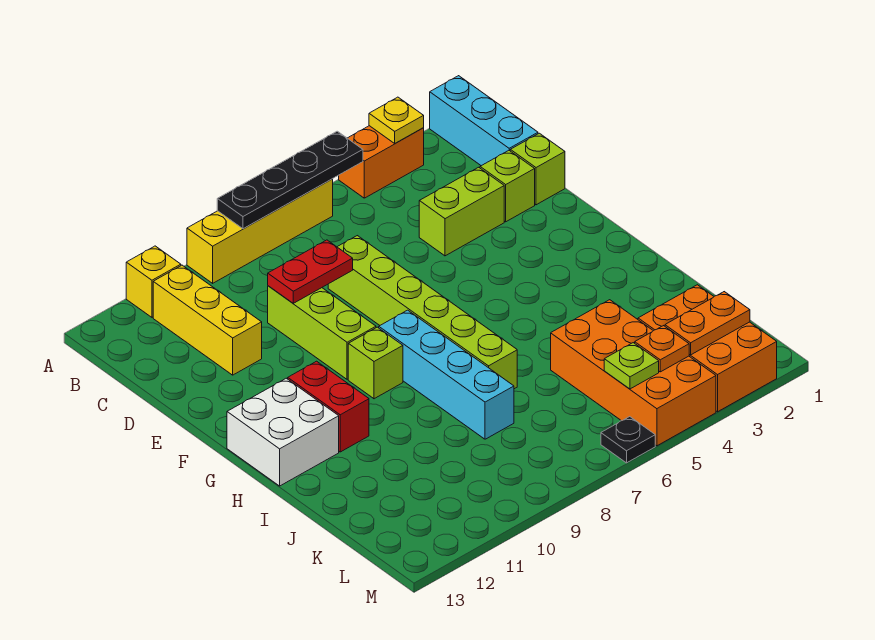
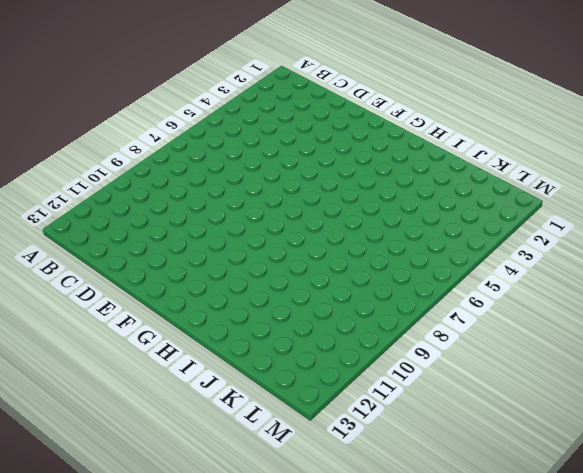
none -> cyan brick A1:C1 level 1
none -> orange brick A3:A4 level 1
none -> yellow brick A6:A9 level 1

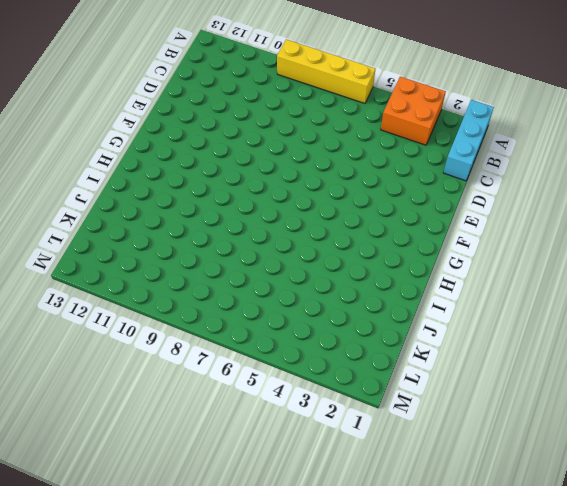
orange brick A3:B4 level 1 -> orange brick A3:A4 level 1
none -> yellow brick A11 level 1
none -> yellow brick B11:D11 level 1
none -> lime brick D1 level 1

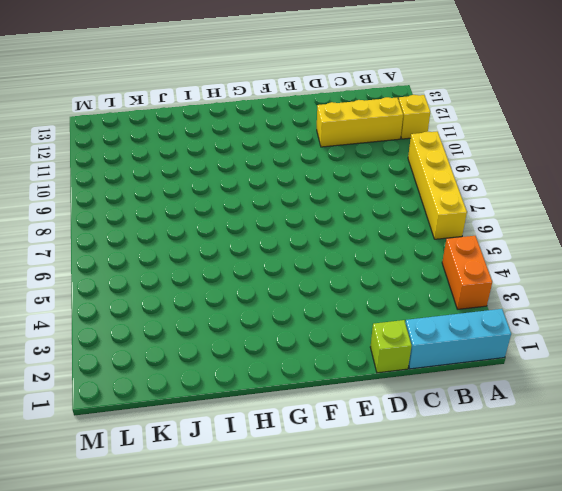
none -> lime brick D2 level 1
none -> lime brick D3:D4 level 1
none -> lime brick D7:I7 level 1

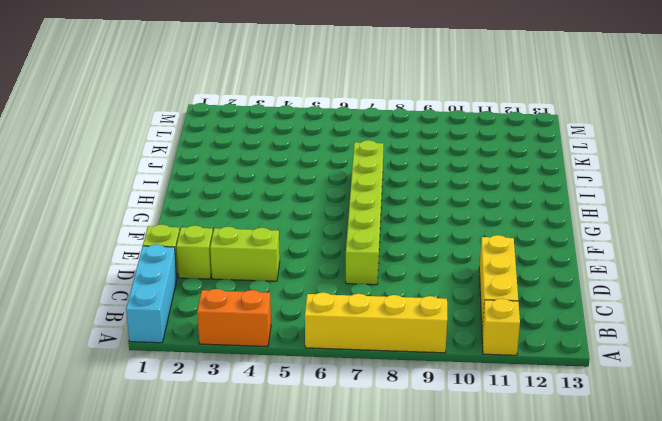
none -> lime brick D9:F9 level 1
none -> cyan brick G8:J8 level 1
none -> lime brick G9 level 1

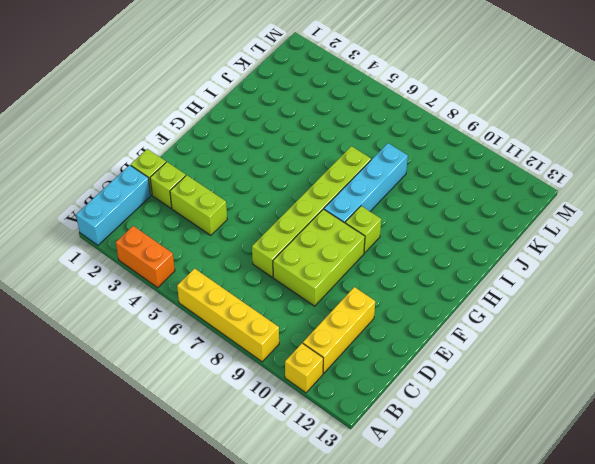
lime brick D8:F9 level 1 -> lime brick D9:F9 level 1
none -> red brick G11:H11 level 1
none -> white brick G12:H13 level 1
none -> orange brick J4:M5 level 1

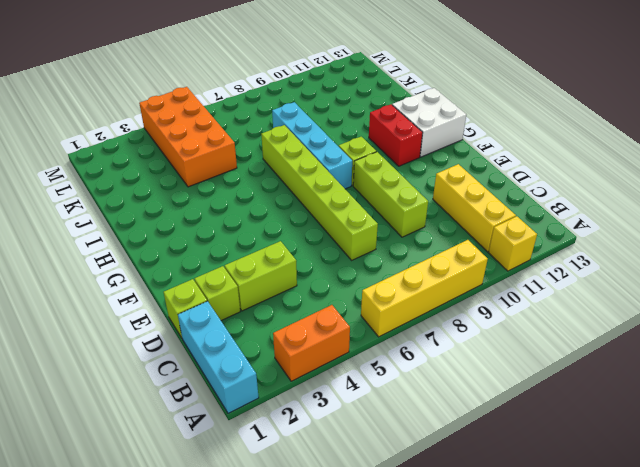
none -> orange brick K2:M3 level 1
none -> black plate M6 level 1
none -> yellow plate A3 level 2

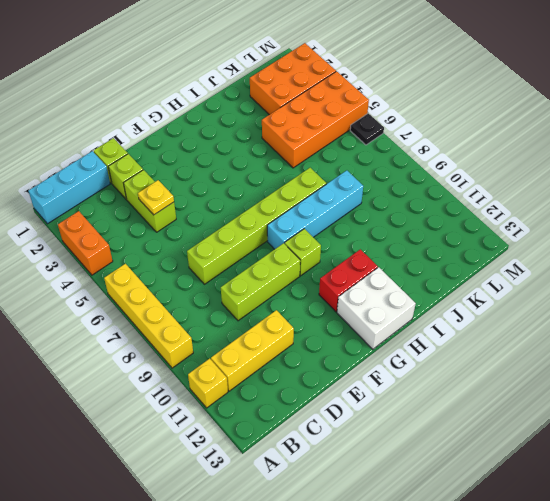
yellow plate D4 level 2 -> yellow plate A3 level 2
none -> black plate A5:A8 level 2
none -> red plate D8:D9 level 2
none -> orange plate L2:L3 level 2

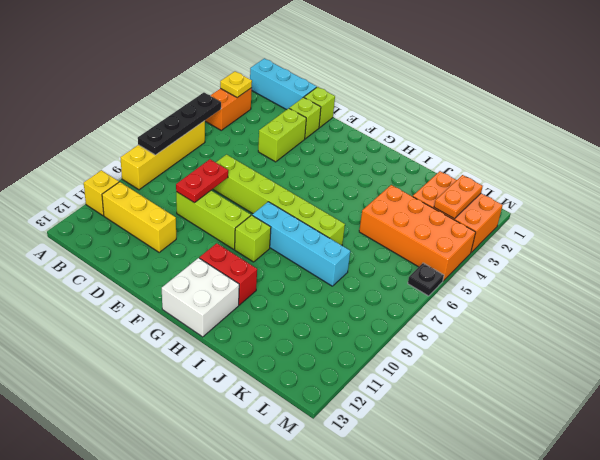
none -> orange plate L4 level 2
none -> lime plate L5 level 2

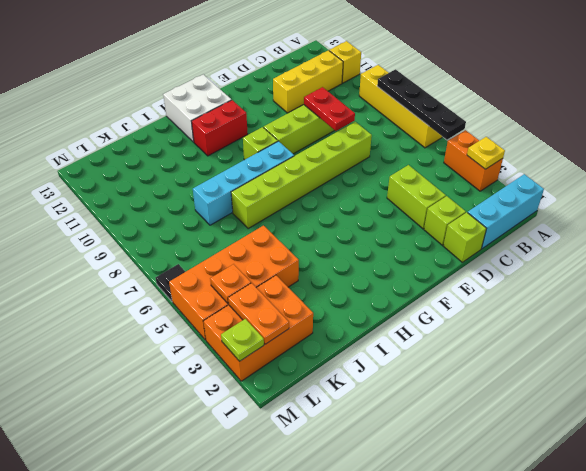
lime plate M2 level 2 -> lime plate L5 level 2

